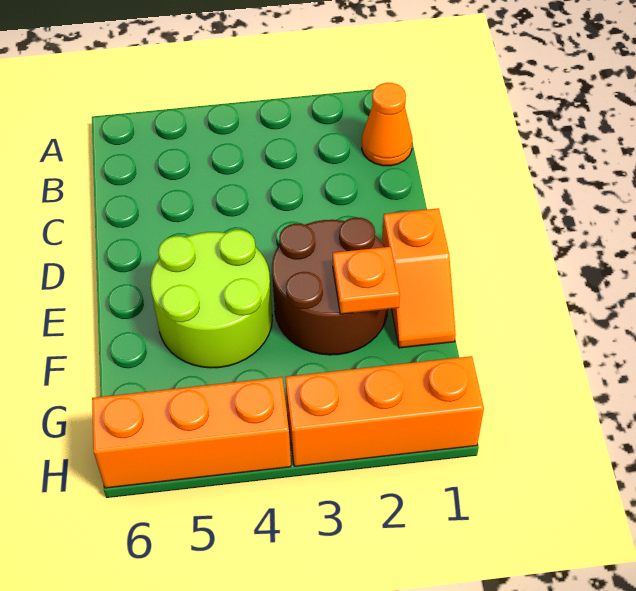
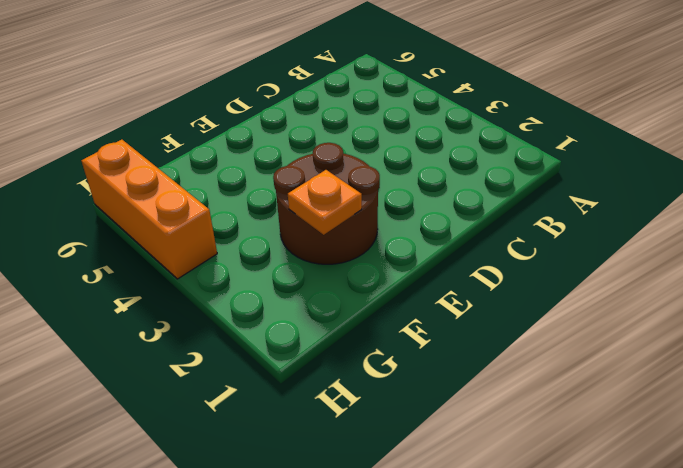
none -> orange cone B1 level 1
none -> orange slope E1:F1 level 1 top E

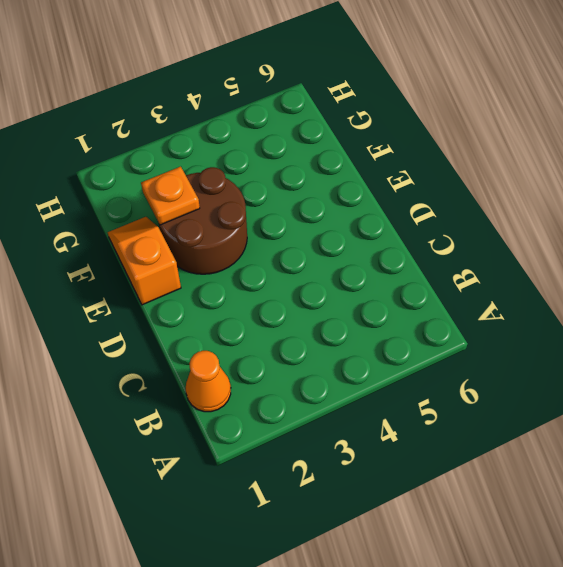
none -> lime round brick E4:F5 level 1
none -> orange brick H1:H3 level 1

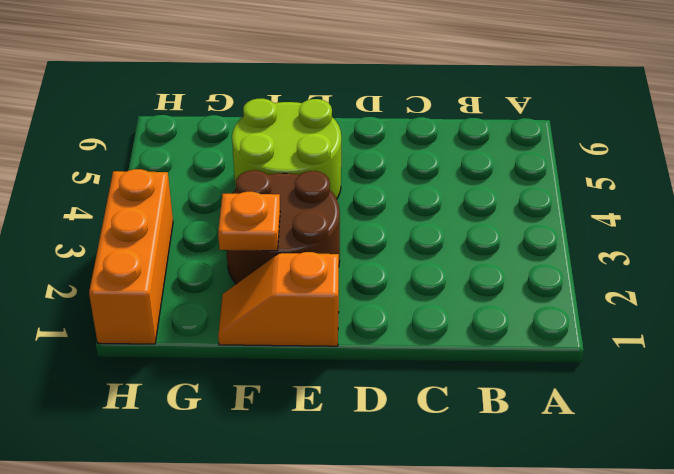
none -> orange cone B1 level 1
none -> orange brick H4:H6 level 1

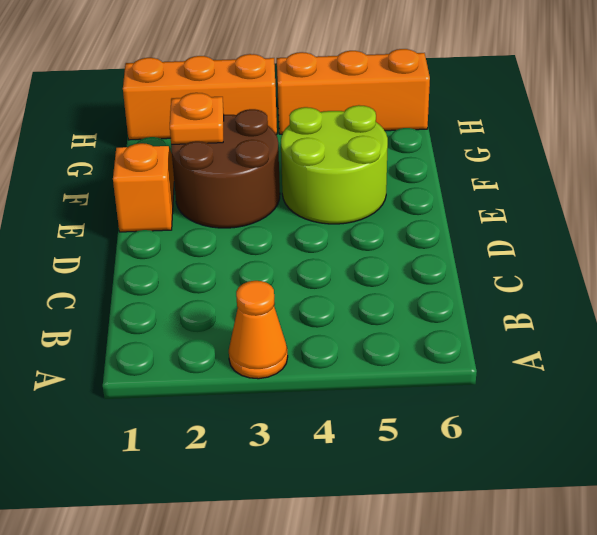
orange cone A3 level 1 -> orange cone B1 level 1

